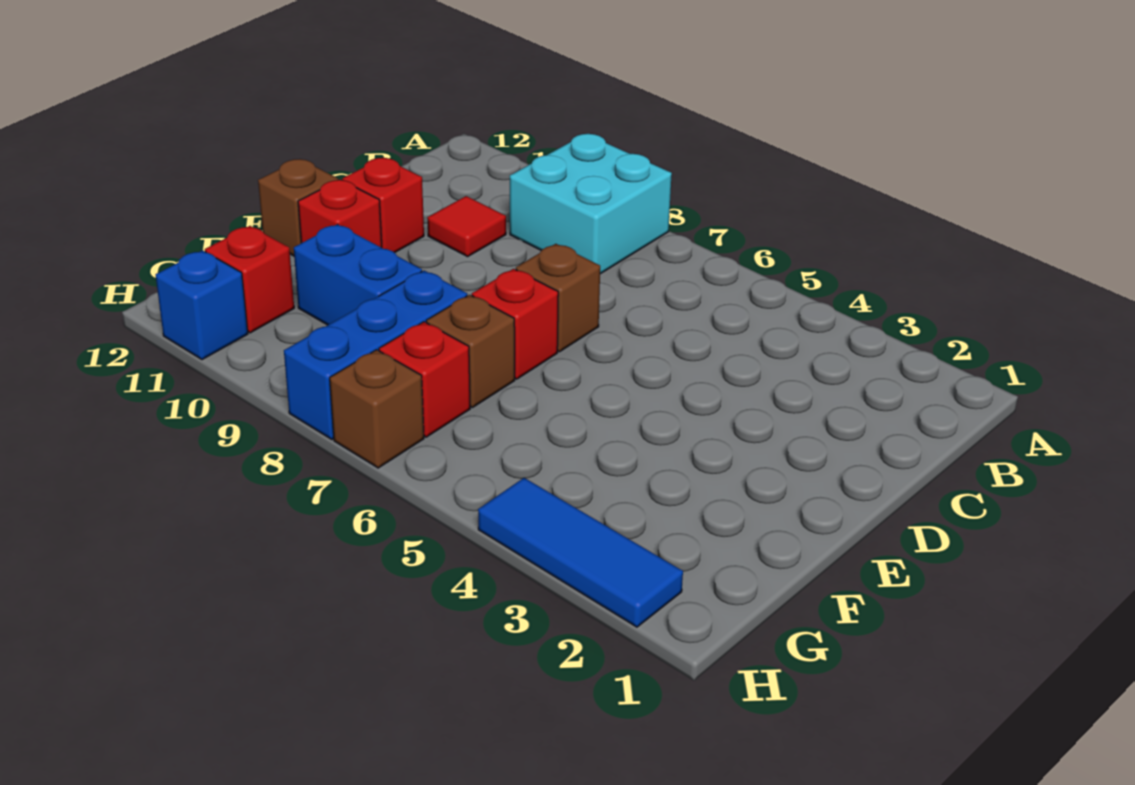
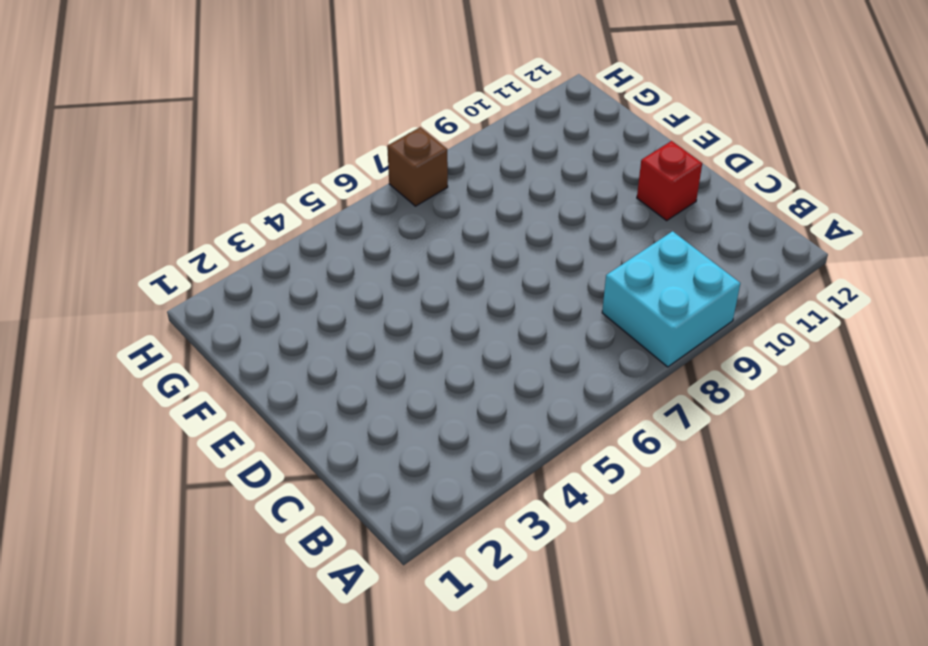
none -> red tile C10 level 1
none -> brown brick D7 level 1
none -> red brick E7 level 1

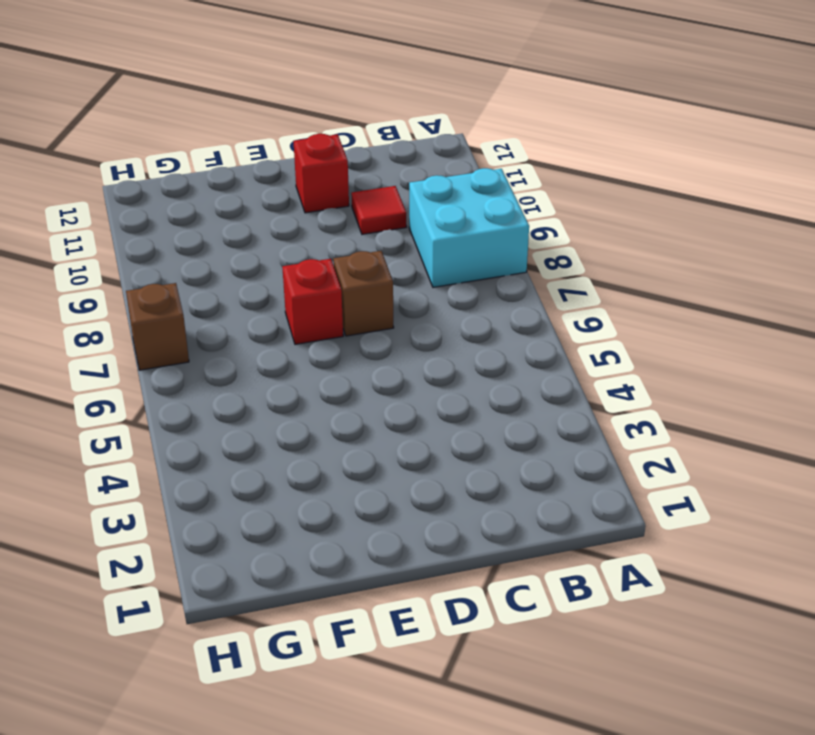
none -> red brick E11 level 1
none -> brown brick E12 level 1
none -> brown brick F7 level 1

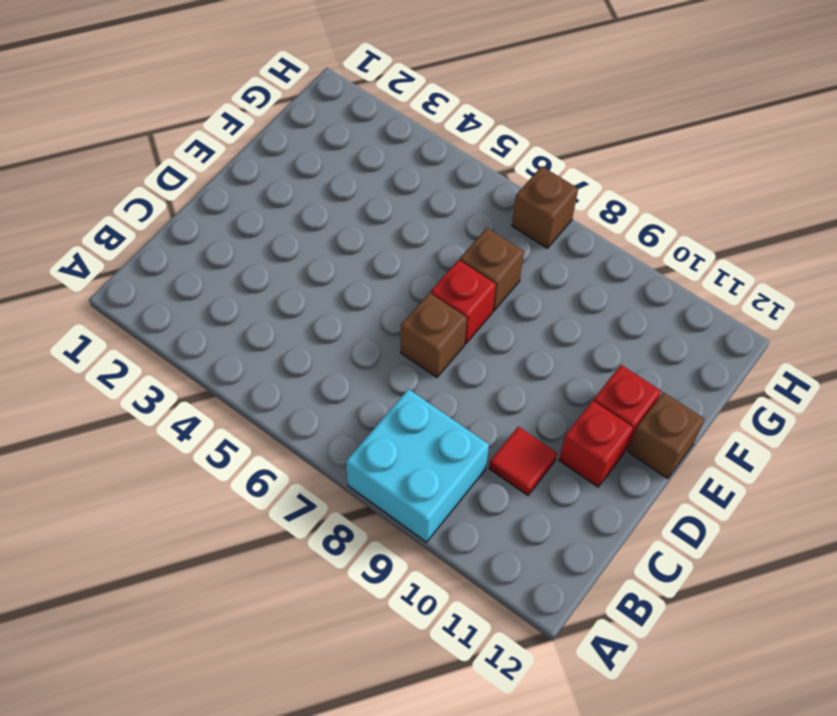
none -> blue brick F8:H8 level 1
none -> blue brick F9:F10 level 1
none -> red brick G7 level 1

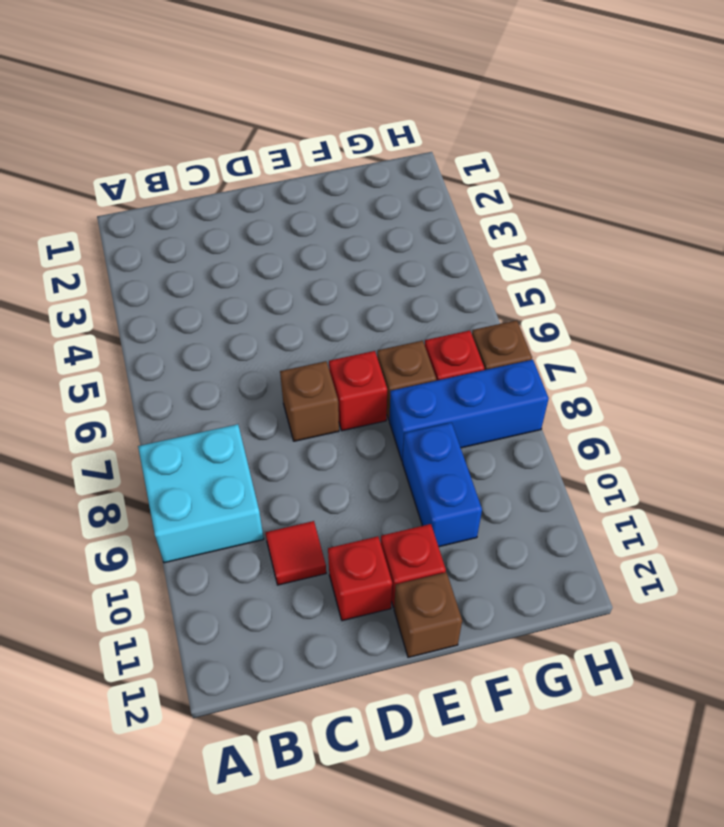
none -> red brick G11 level 1
none -> blue tile H2:H4 level 1
none -> blue brick H11 level 1

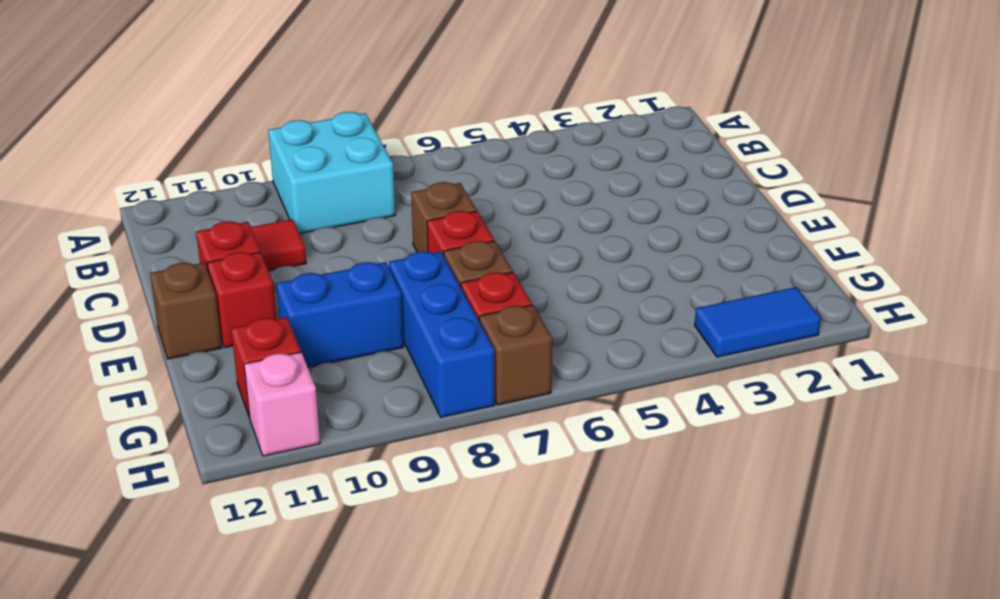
blue tile H2:H3 level 1 -> blue tile H2:H4 level 1
pink brick H11 level 1 -> blue brick H11 level 1

